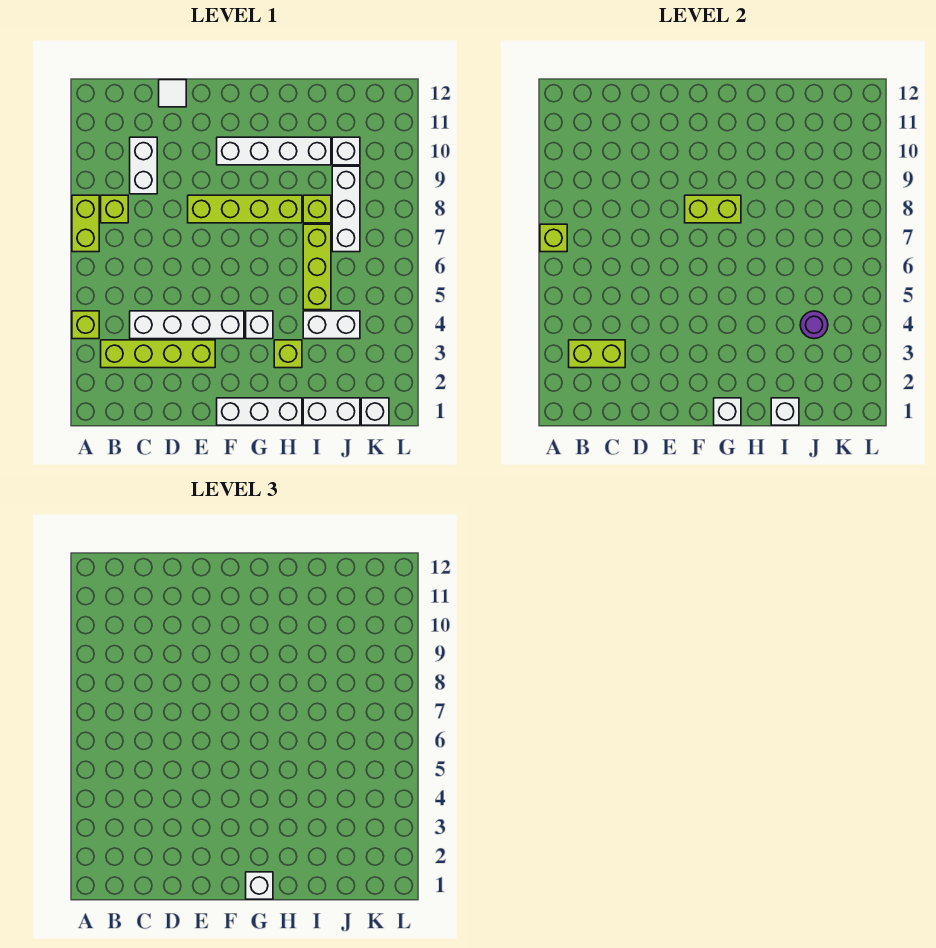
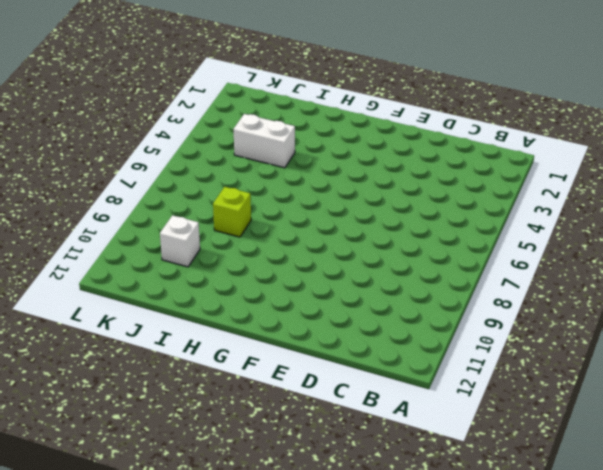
none -> lime brick A4 level 1
none -> lime brick A7:A8 level 1
none -> lime brick B3:E3 level 1

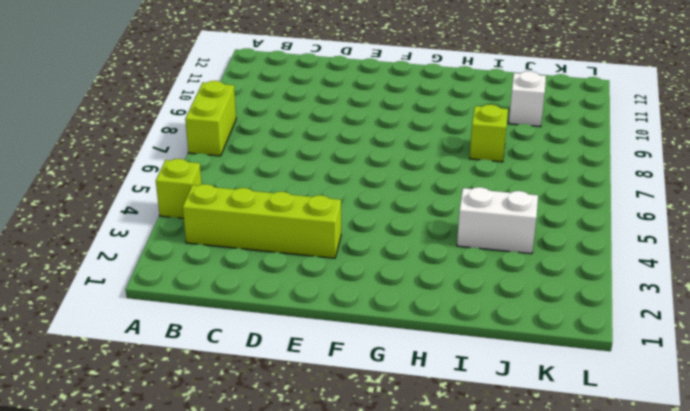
none -> lime brick B8 level 1
none -> white brick C4:F4 level 1
none -> white brick C9:C10 level 1

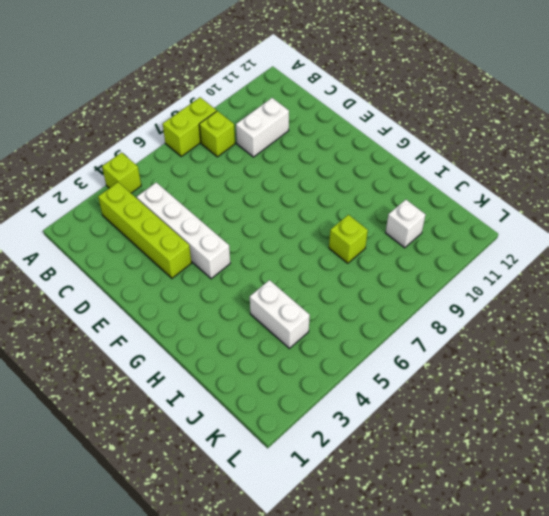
none -> white tile D12 level 1
none -> lime brick E8:H8 level 1
none -> white brick F1:H1 level 1

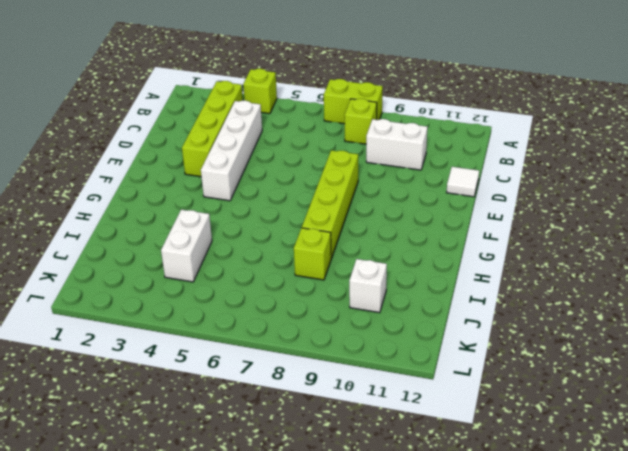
none -> white brick F1:H1 level 1
none -> white brick F10:I10 level 1
none -> white brick G4 level 1

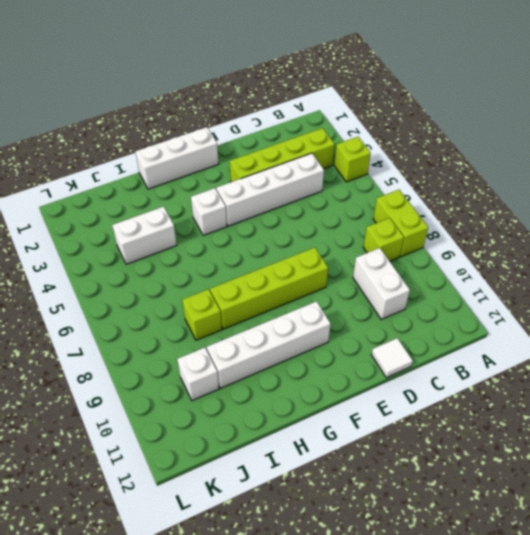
none -> lime brick H3 level 1
none -> white brick I1:J1 level 1
none -> lime brick I5:I7 level 1

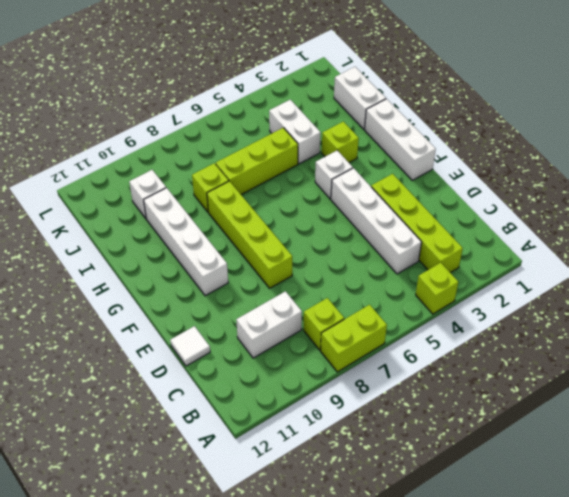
none -> white brick J7:J9 level 1
none -> white brick K1 level 1
none -> lime brick A7 level 2

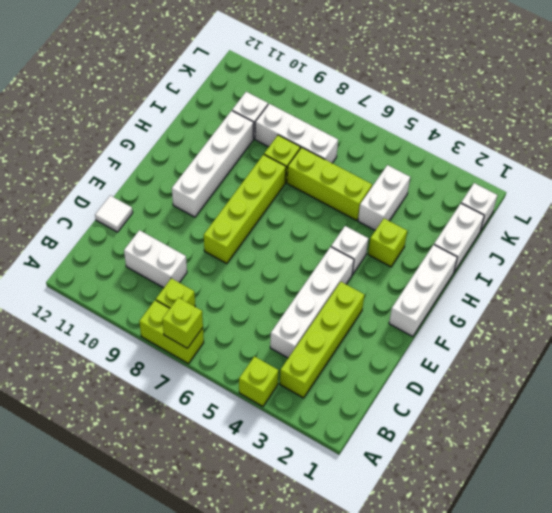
none -> lime brick B3:C3 level 2
none -> lime brick F8:G8 level 2
none -> white brick G1 level 2

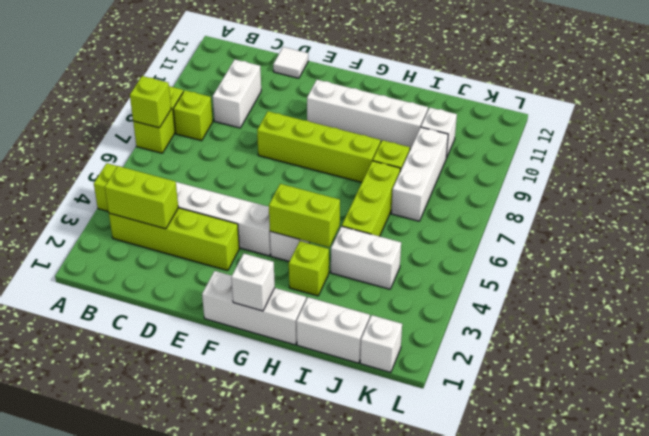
lime brick G4:H4 level 2 -> lime brick F8:G8 level 2
none -> white brick I1 level 2
none -> purple round brick J4 level 2
none -> white brick G1 level 3

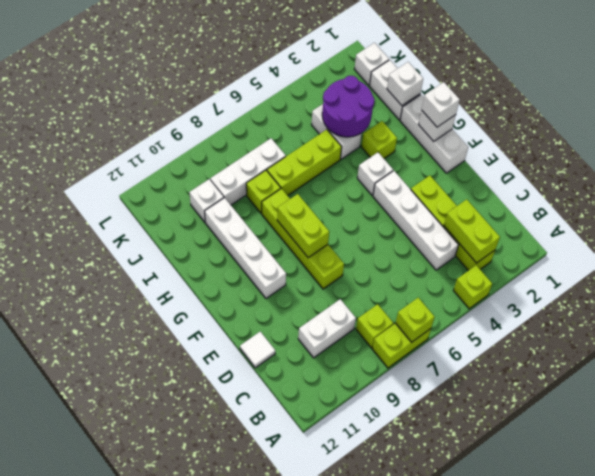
purple round brick I3:J4 level 2 -> purple round brick J4 level 2

